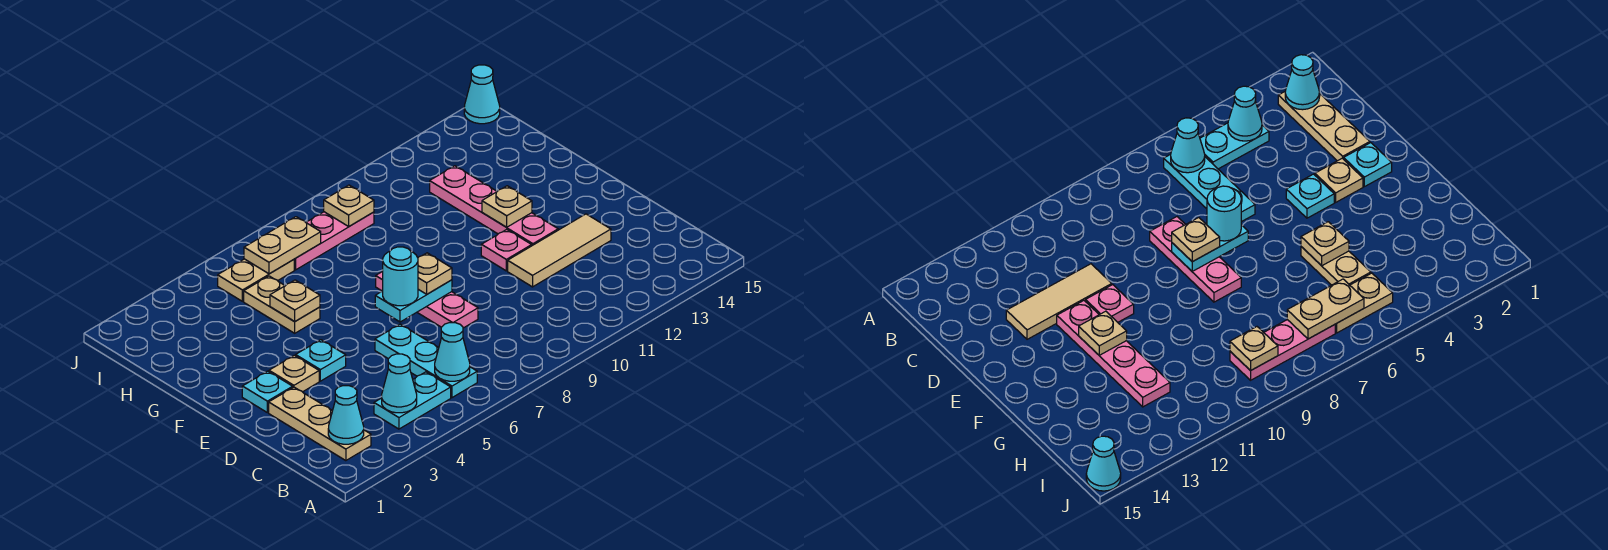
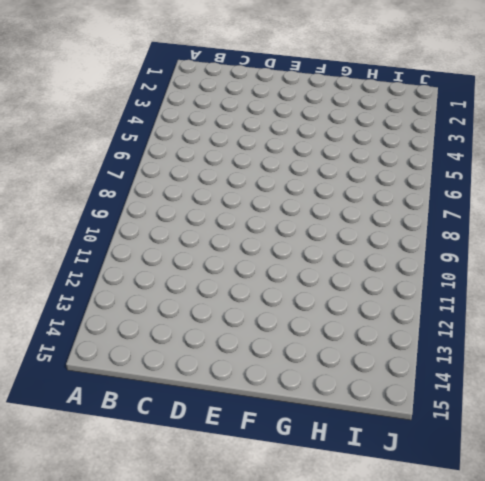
none -> tan plate B2:D2 level 1
none -> cyan plate B4:B5 level 1
none -> cyan plate B6:D6 level 1

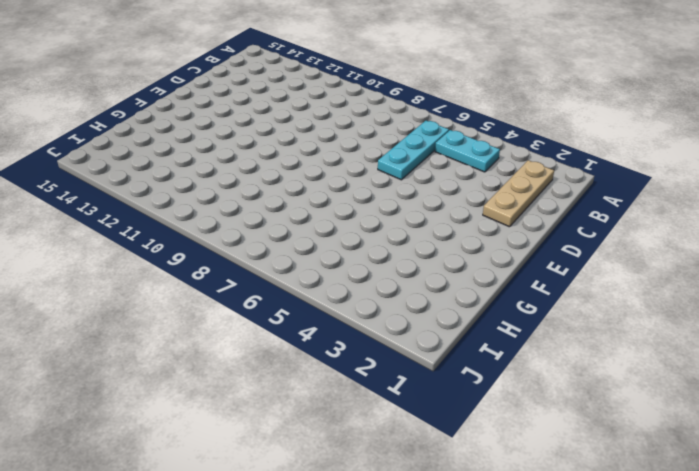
none -> pink plate D8:F8 level 1
none -> tan tile D11:D13 level 1
none -> cyan plate E2 level 1

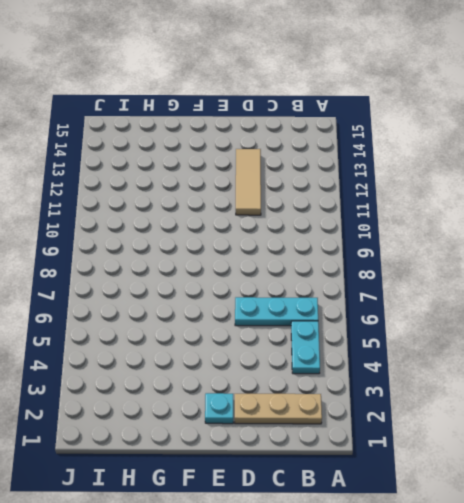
none -> pink plate D8:F8 level 1
none -> tan plate E3 level 1
none -> cyan plate E4 level 1

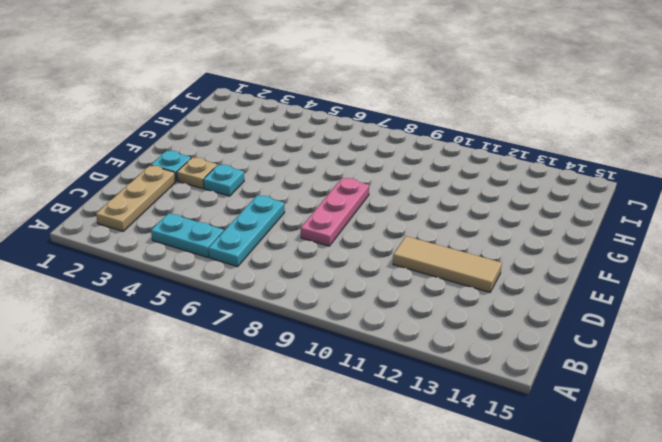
none -> pink plate E11 level 1
none -> pink plate E12:H12 level 1
none -> tan plate G5:H5 level 1

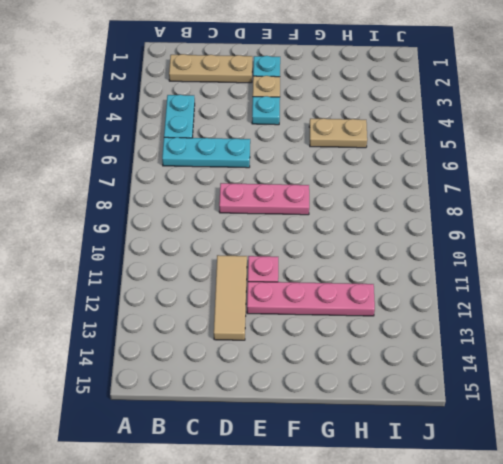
none -> tan plate I5:I6 level 1
none -> pink plate I7:I9 level 1
none -> cyan cone J15 level 1

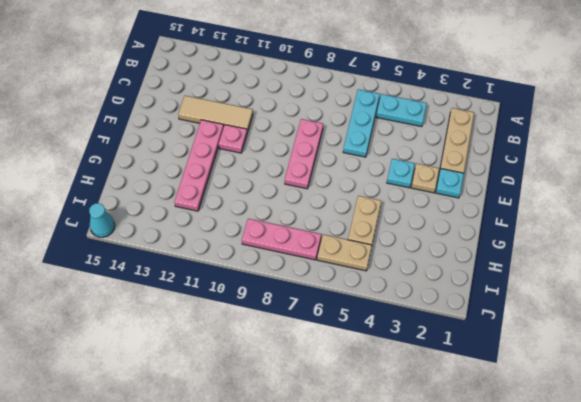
none -> cyan cone B2 level 2
none -> cyan cone B4 level 2
none -> cyan cone B6 level 2

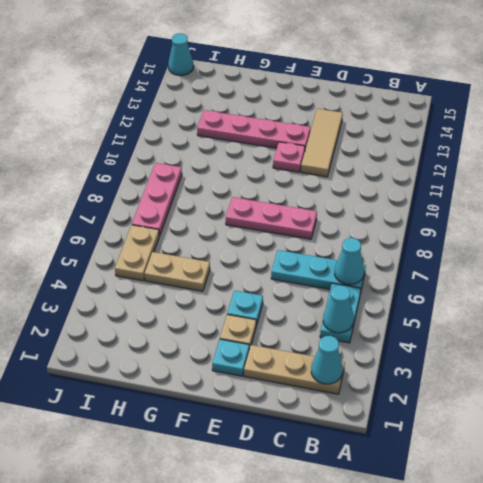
none -> cyan plate E7:E8 level 2
none -> tan plate F12 level 2
none -> tan plate G5 level 2

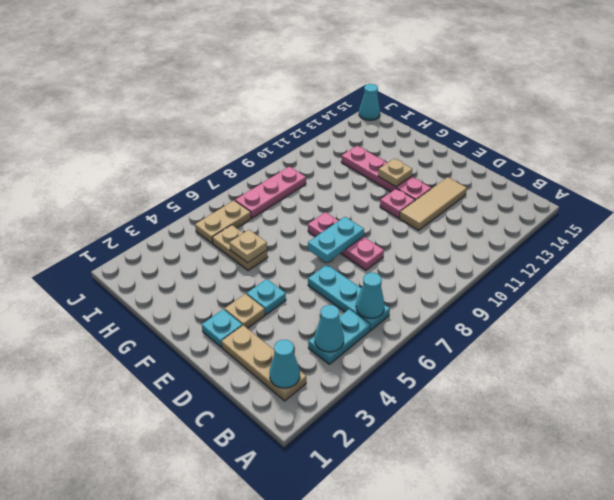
none -> tan plate I6:I7 level 2
none -> tan plate I9 level 2
none -> cyan round brick E7 level 3

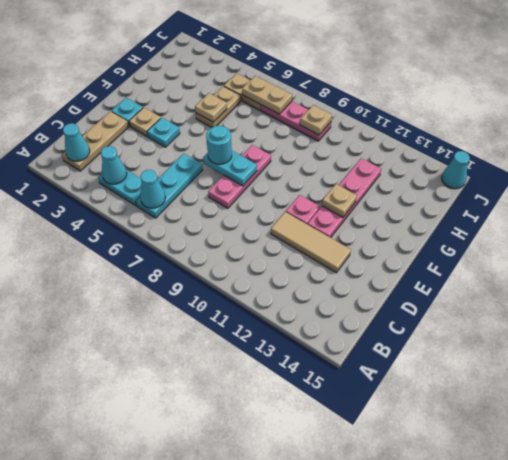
none -> tan plate E8 level 3

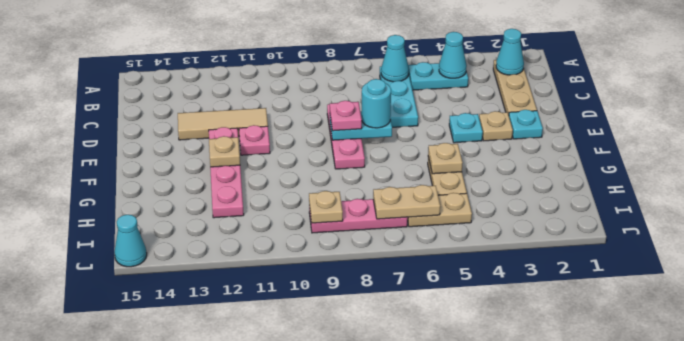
pink plate E8 level 3 -> tan plate E8 level 3

